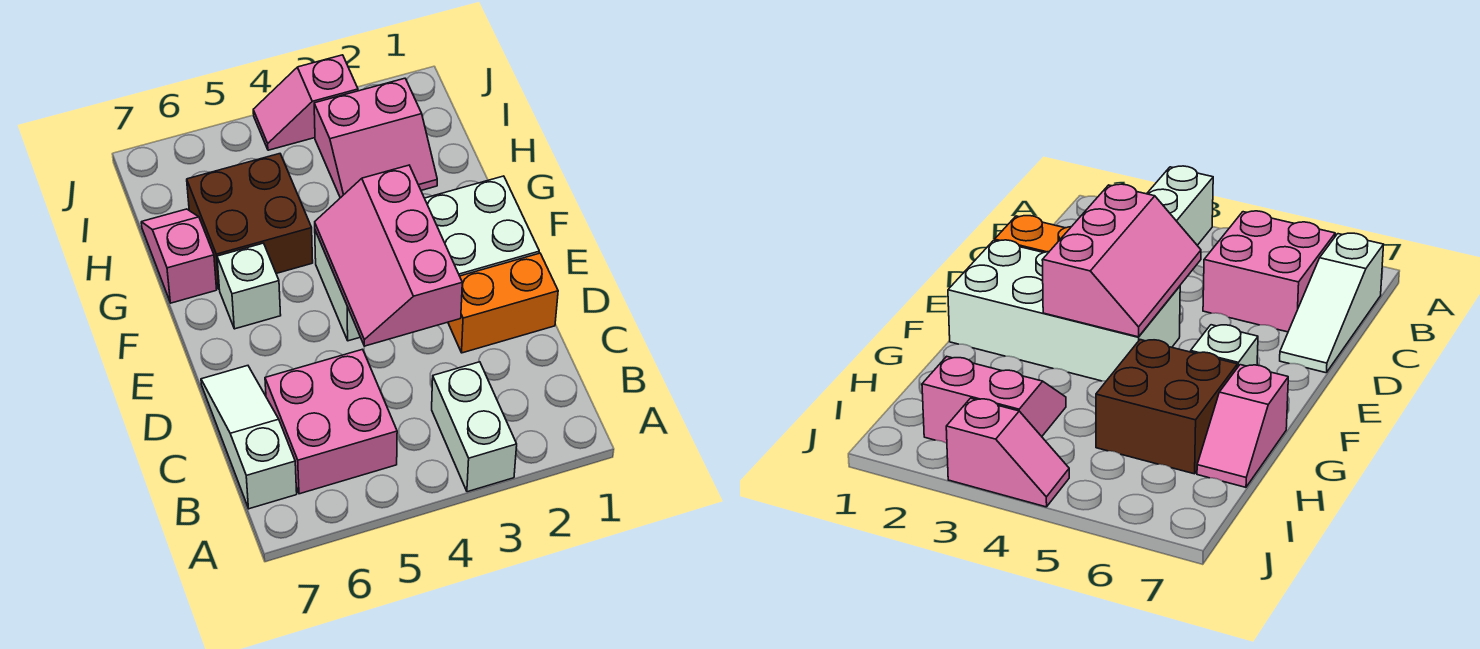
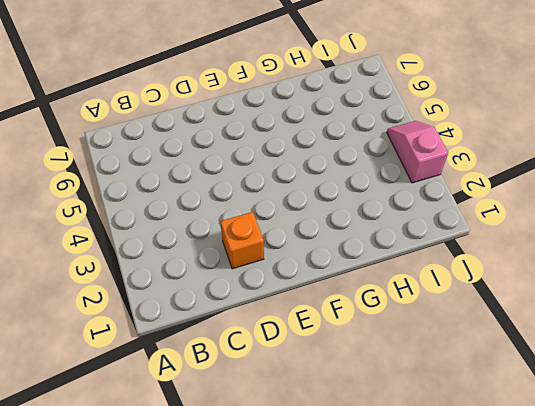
orange brick D2 level 1 -> orange brick D1:D2 level 1
none -> white brick A3:B3 level 1
none -> pink brick B5:C6 level 1

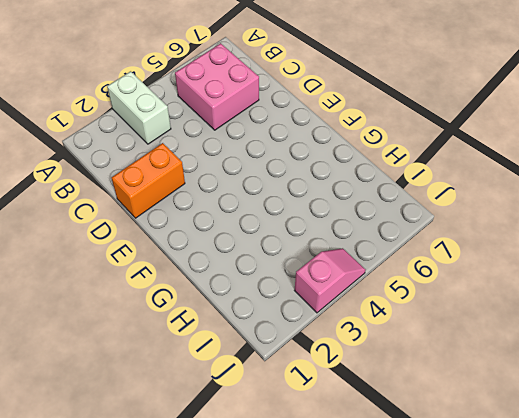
none -> white slope B7:D7 level 1 top B
none -> white brick E1:F4 level 1

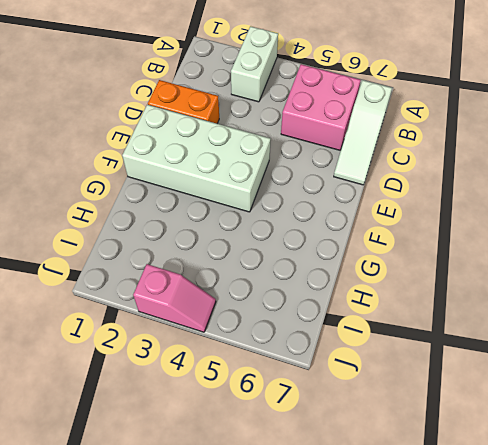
none -> white brick F6 level 1
none -> brown brick G5:H6 level 1

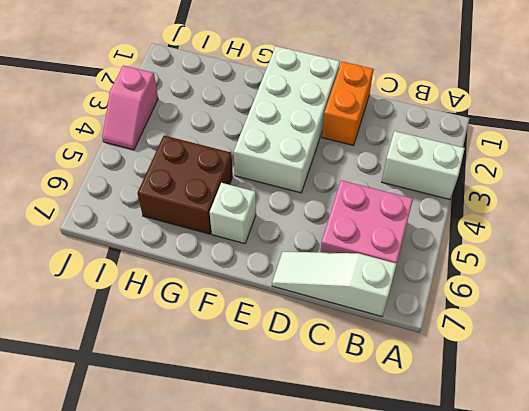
none -> pink slope G7:H7 level 1 top G
none -> pink slope H2:I3 level 1 top I

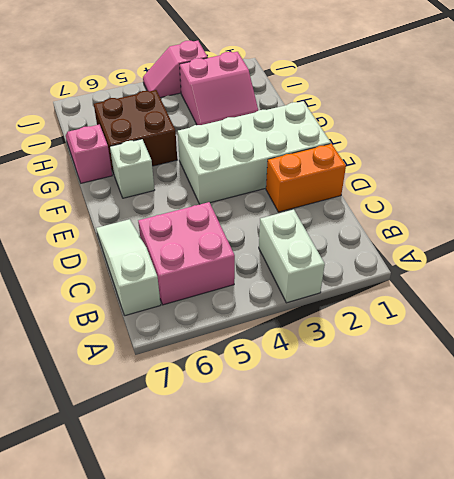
none -> pink slope D3:F4 level 2 top 3

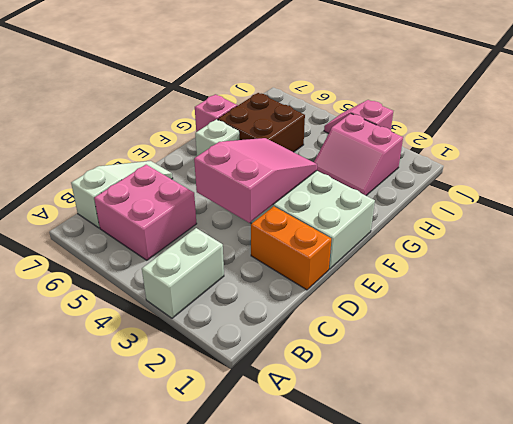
pink slope D3:F4 level 2 top D -> pink slope D3:F4 level 2 top 3

